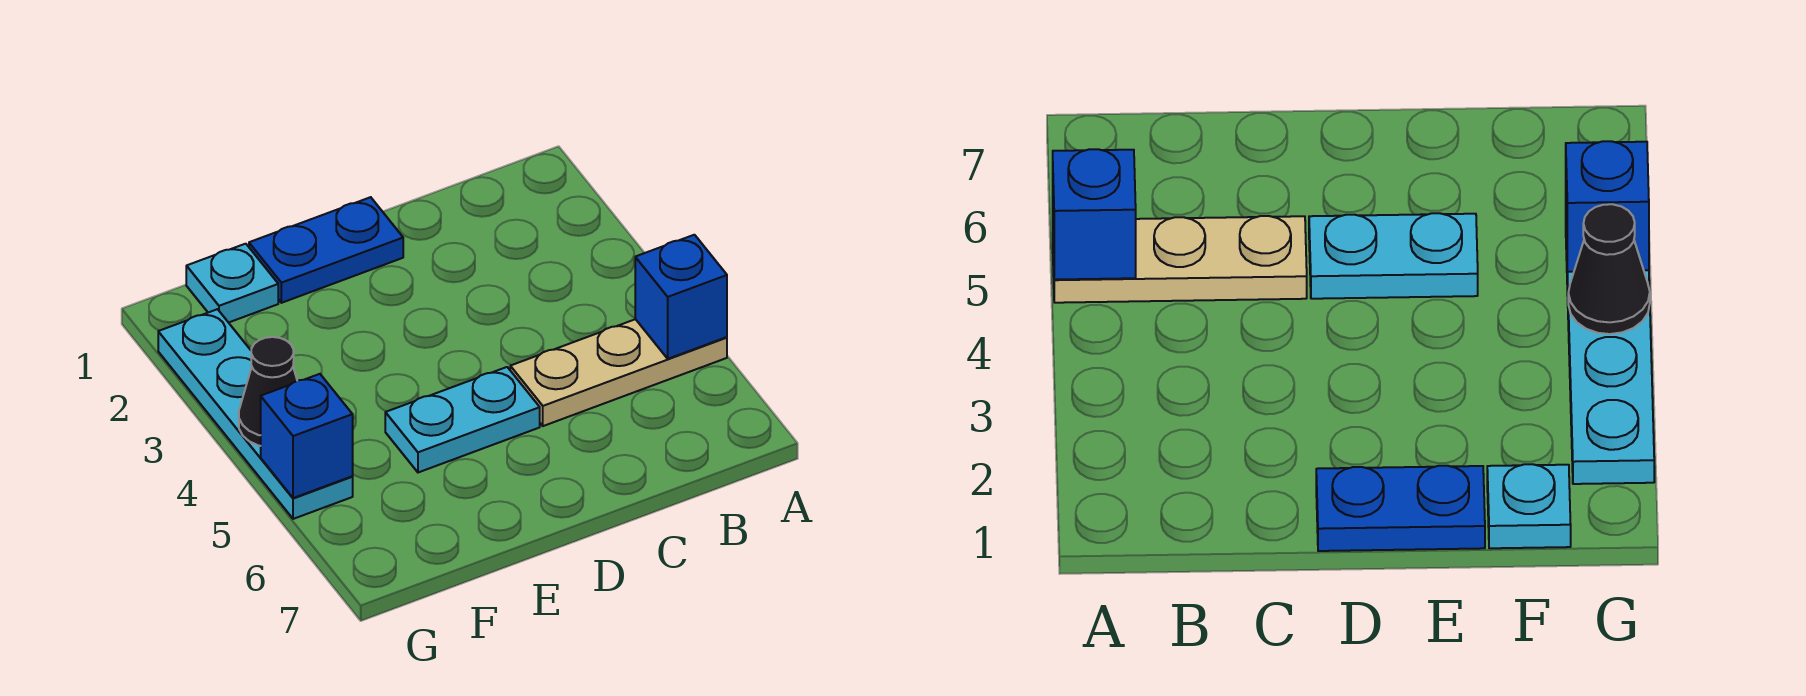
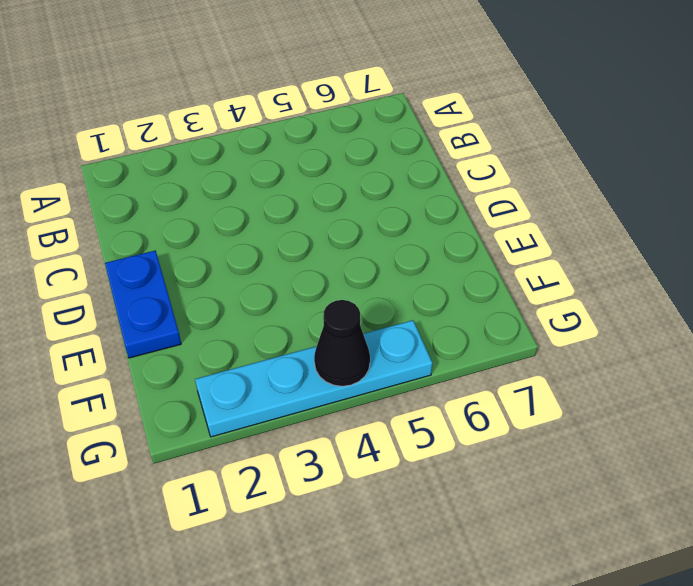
none -> tan plate A5:C5 level 1
none -> cyan plate D5:E5 level 1

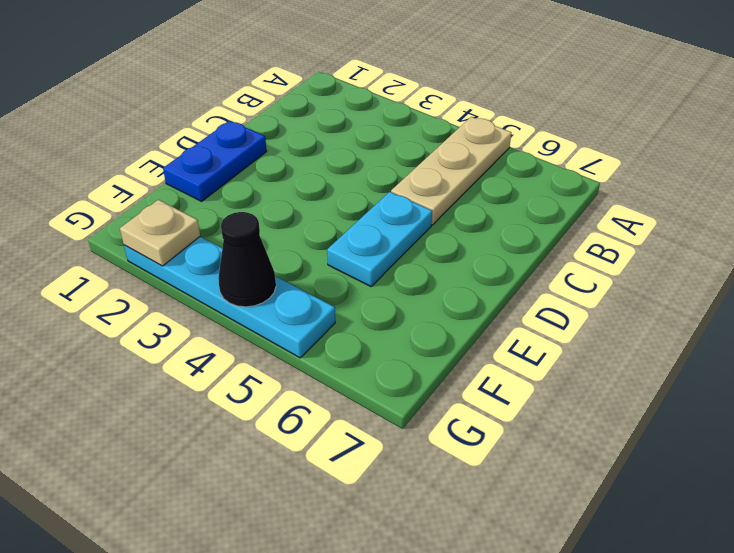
tan plate G2 level 2 -> none
none -> cyan plate F1 level 1
none -> blue brick A5 level 2

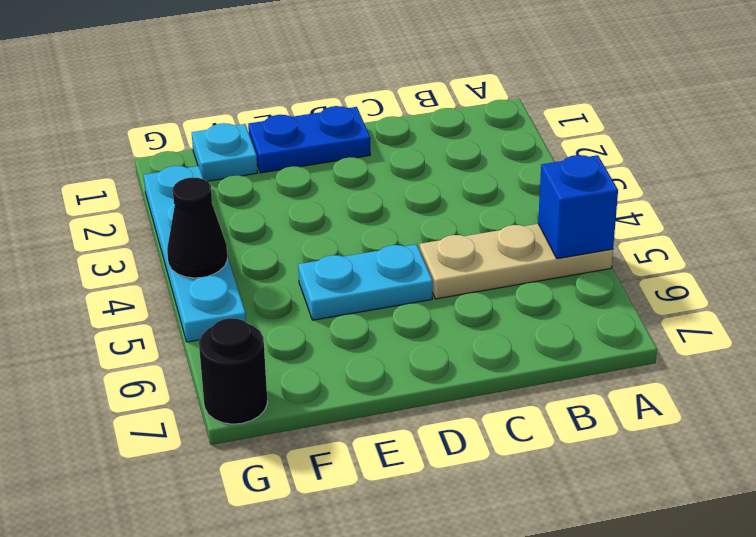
black round brick G7 level 1 -> none
none -> blue brick G5 level 2

